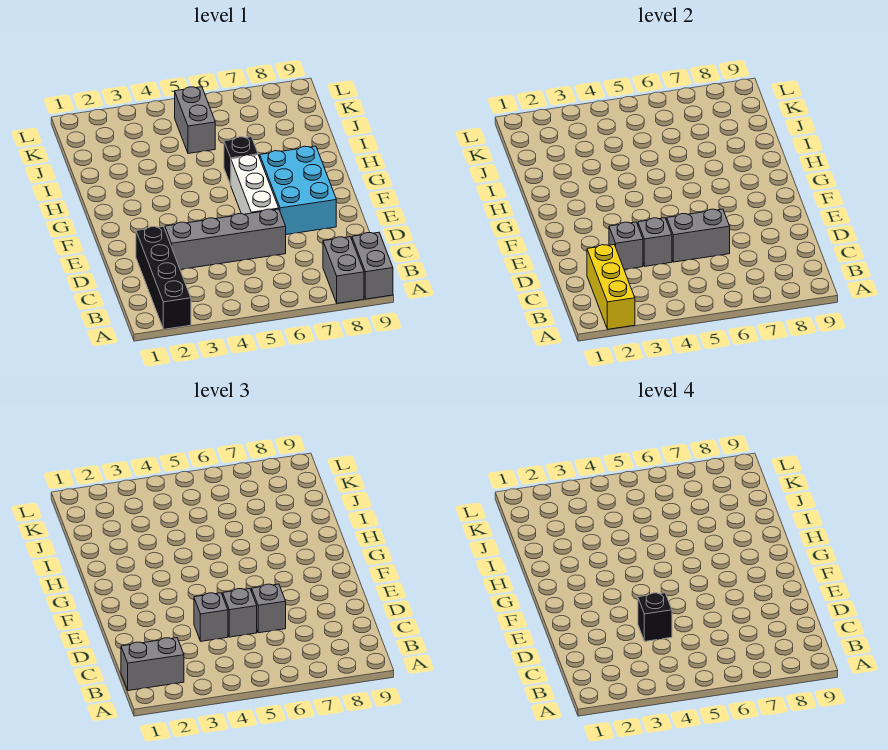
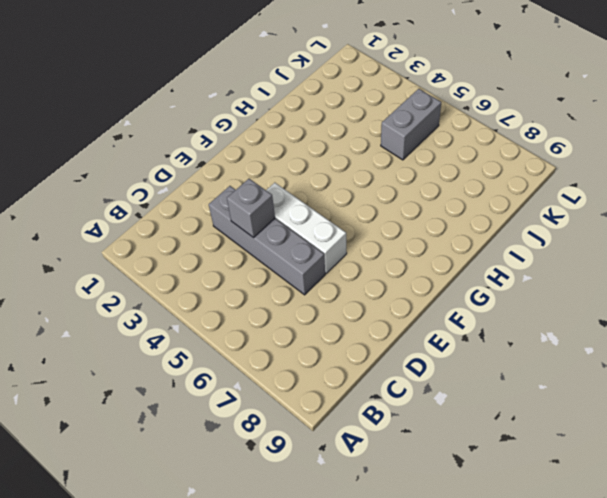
white brick E4:E6 level 1 -> white brick E6:G6 level 1
none -> black brick A2:D2 level 1
none -> grey brick A8:B8 level 1
none -> grey brick A9:B9 level 1

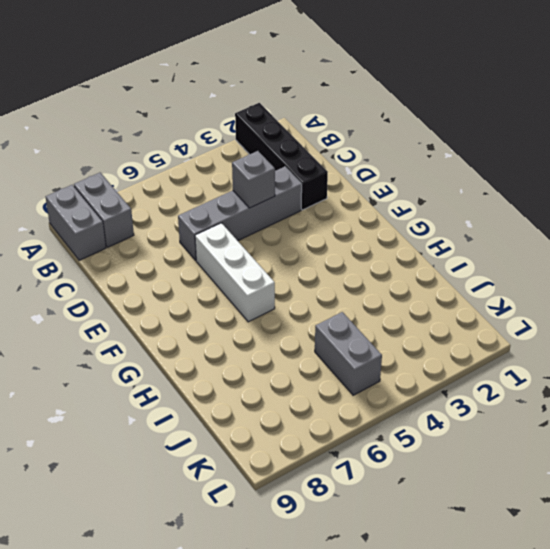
none -> cyan brick E7:G8 level 1
none -> black brick H6 level 1
none -> yellow brick A2:C2 level 2

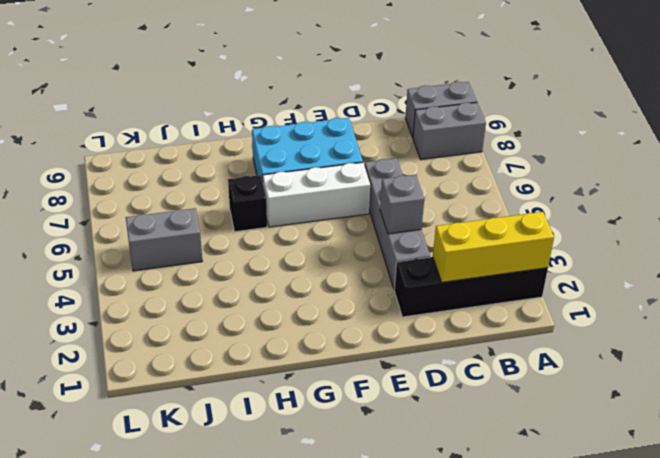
none -> grey brick D3 level 2
none -> grey brick D5:D6 level 2
none -> grey brick B1:B2 level 3

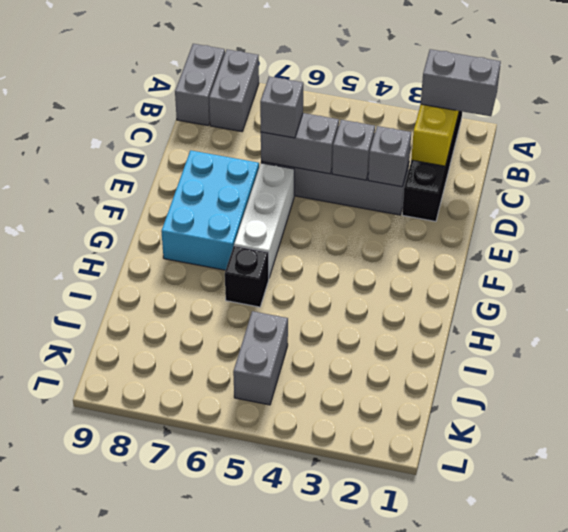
none -> grey brick D4 level 3
none -> grey brick D5 level 3
none -> black brick D4 level 4

